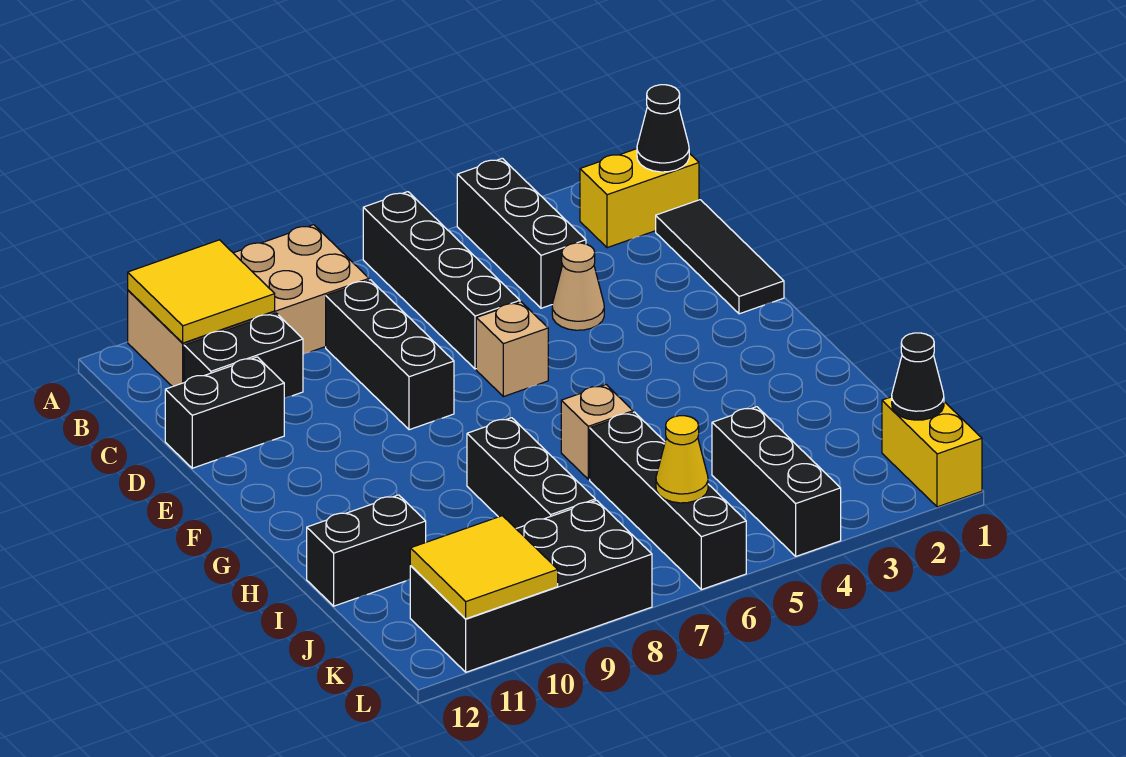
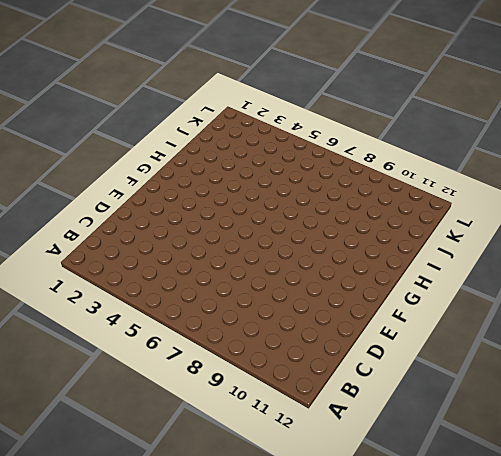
none -> black brick A4:C4 level 1
none -> black brick A6:D6 level 1
none -> tan brick A8:B11 level 1

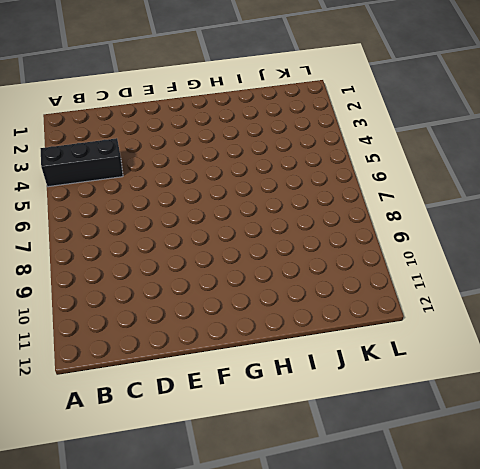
none -> black brick A6:D6 level 1
none -> tan brick A8:B11 level 1
none -> yellow brick B1:B2 level 1

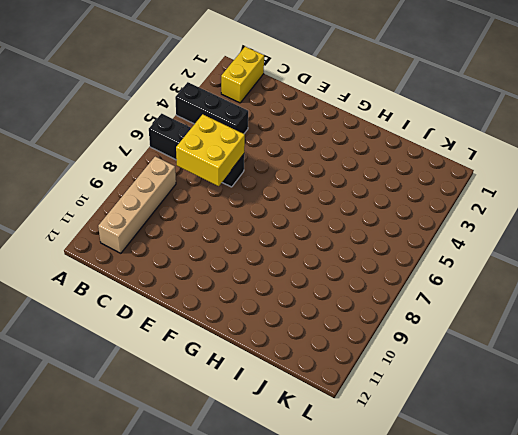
tan brick B8:B11 level 1 -> tan brick A8:B11 level 1
yellow brick C6:D7 level 2 -> none
none -> black tile C1:E1 level 1
none -> black brick C8:E8 level 1
none -> black brick C10:C11 level 1

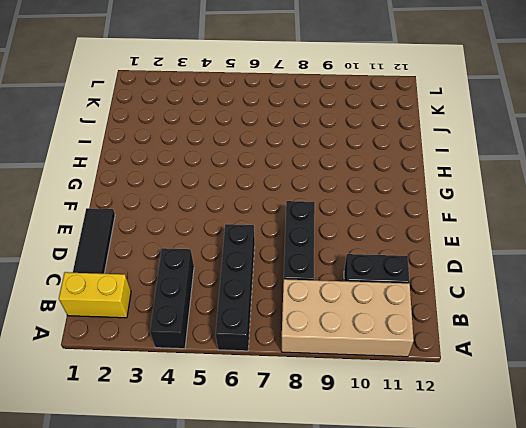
none -> tan cone D4 level 1
none -> black brick D11:D12 level 1
none -> tan brick E6 level 1

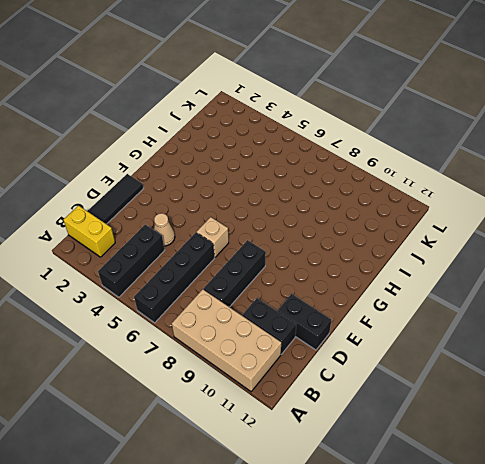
none -> tan brick H6 level 1
none -> black brick H8:J8 level 1
none -> black brick I6:L6 level 1

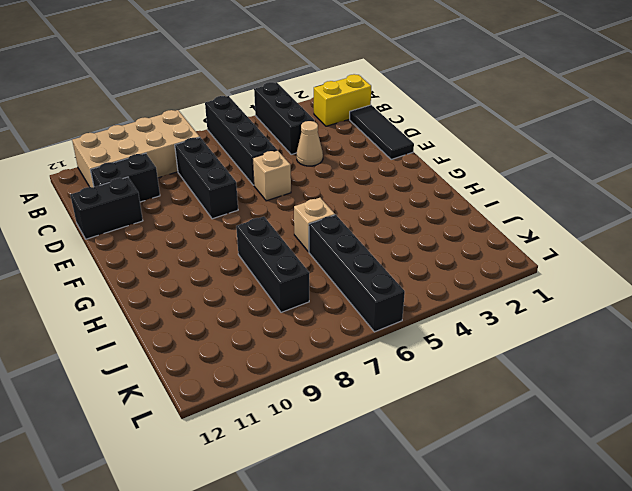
none -> black brick I11:I12 level 1
none -> black brick J4:L4 level 1
none -> yellow brick K1:L1 level 1

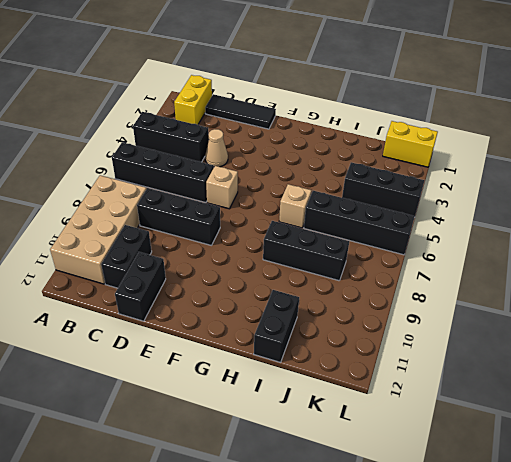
none -> black brick K8:L11 level 1
none -> yellow tile A10:B11 level 2
none -> black cone B1 level 2

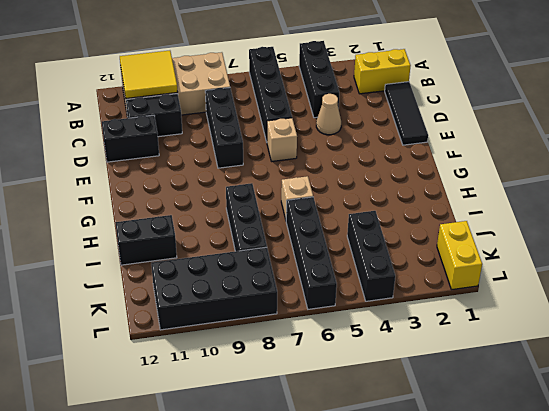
none -> black cone B1 level 2
none -> black cone K1 level 2
none -> yellow cone K6 level 2

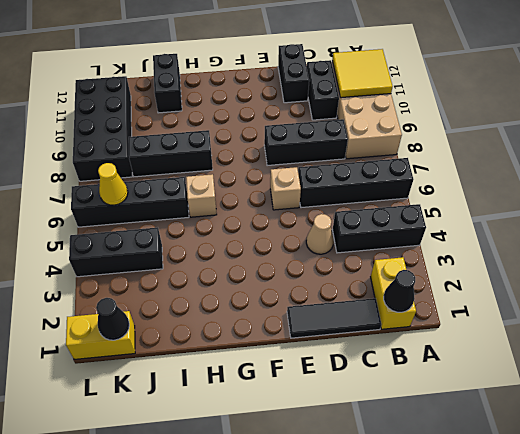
none -> yellow tile K10:L11 level 2

